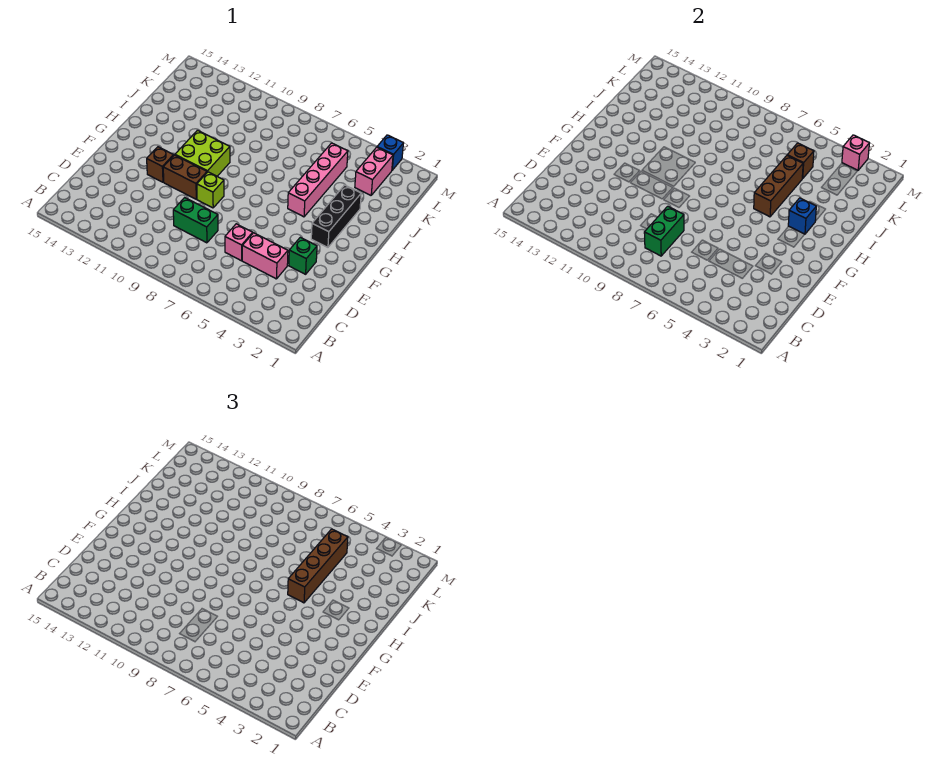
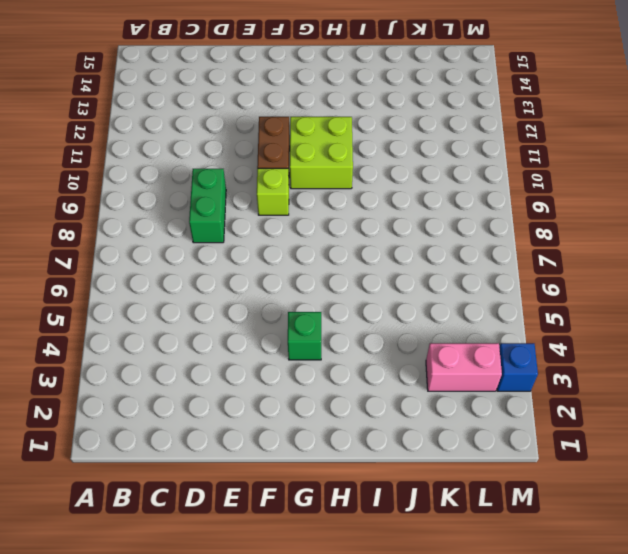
green brick G4 level 1 -> green brick E3 level 1
none -> pink brick D4:D5 level 1
none -> pink brick D6 level 1
none -> brown brick F12 level 1

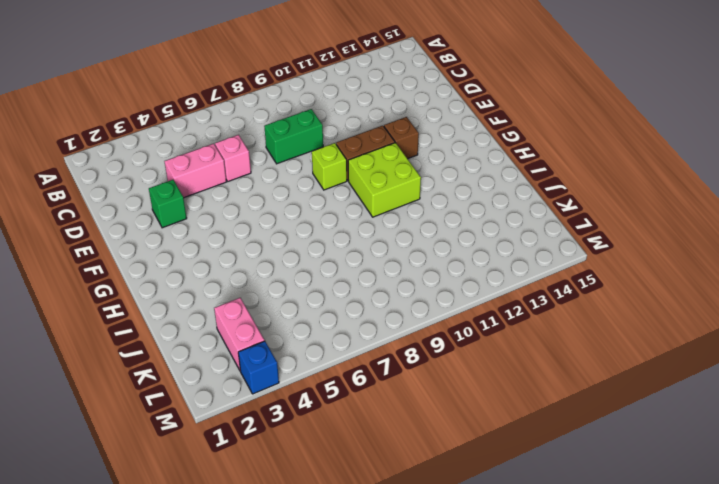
none -> black brick G3:I3 level 1
none -> pink brick H5:K5 level 1
none -> green brick C8:D8 level 2

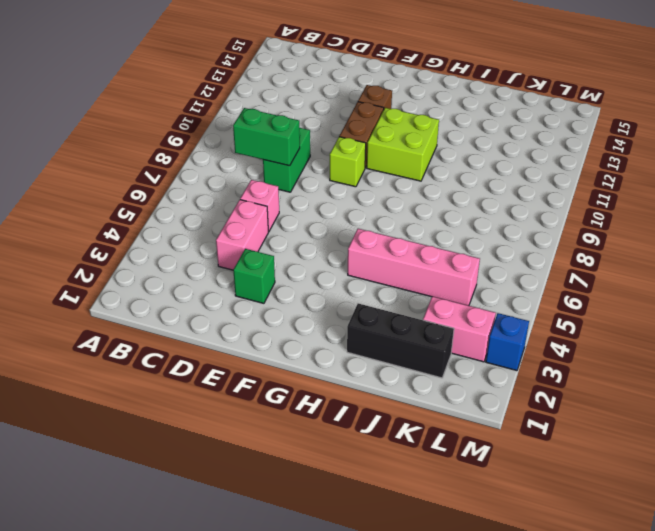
black brick I2:K2 level 1 -> black brick G3:I3 level 1
none -> blue brick H3 level 2
none -> brown brick H5:J5 level 2
none -> brown brick K5 level 2

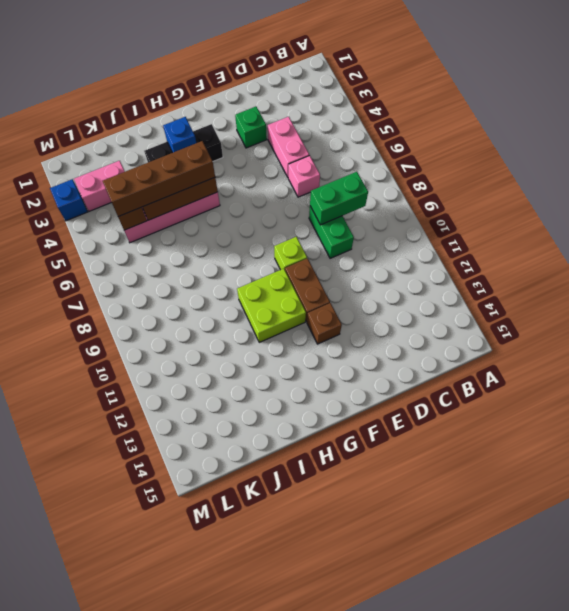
none -> pink brick M3 level 2

